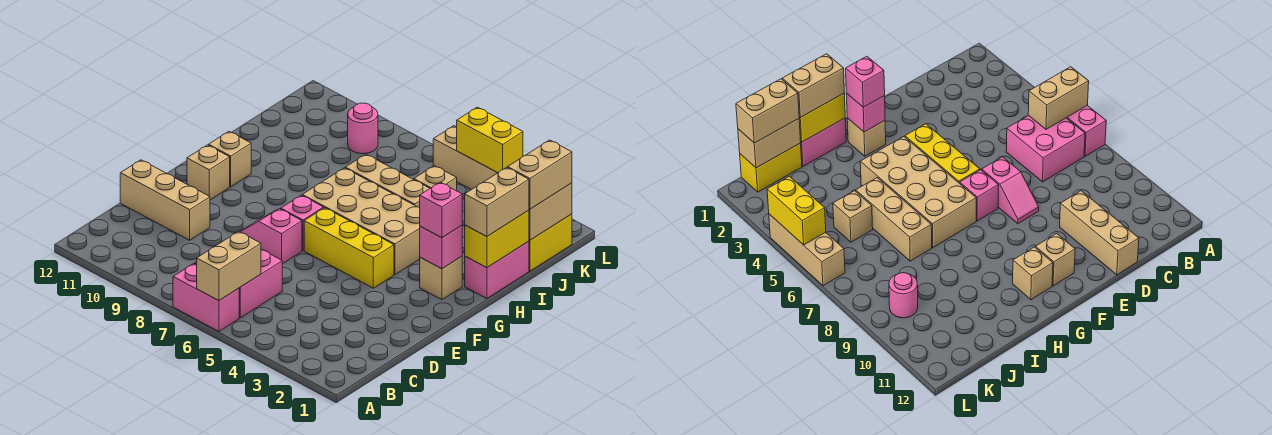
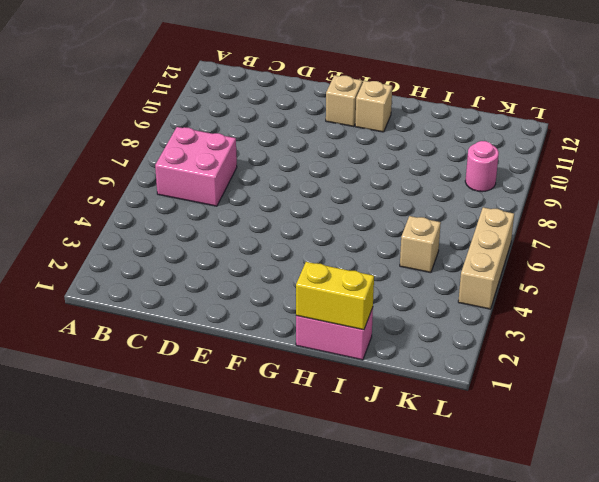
none -> pink brick A6:A7 level 1
none -> tan brick D10:D12 level 1
none -> pink slope E7:E8 level 1 top 7

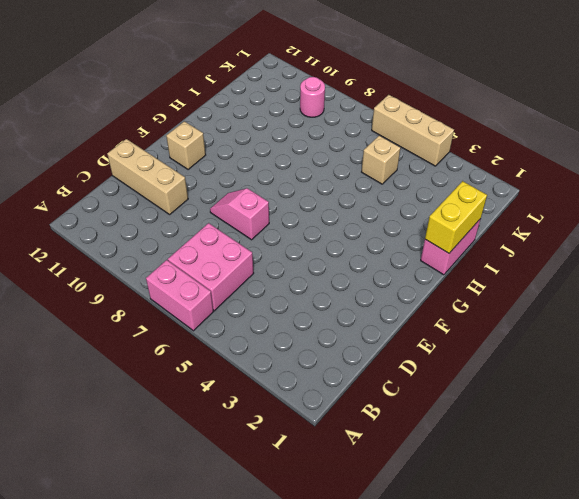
none -> yellow brick F4:F6 level 1
none -> pink brick F7 level 1
none -> tan brick G2 level 1

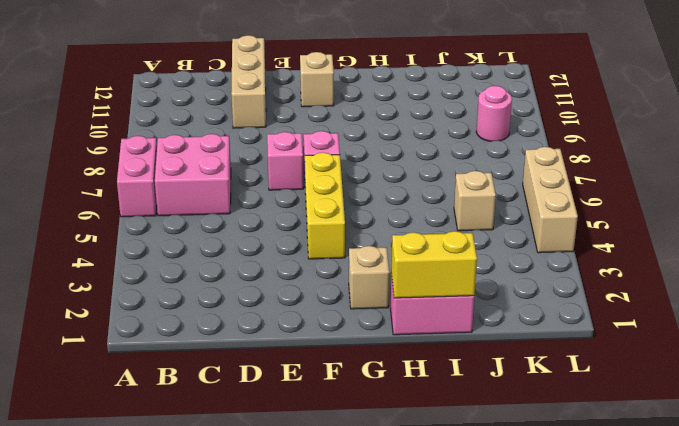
none -> tan brick G4:H7 level 1
none -> tan brick G11 level 1
none -> tan brick I5:I7 level 1

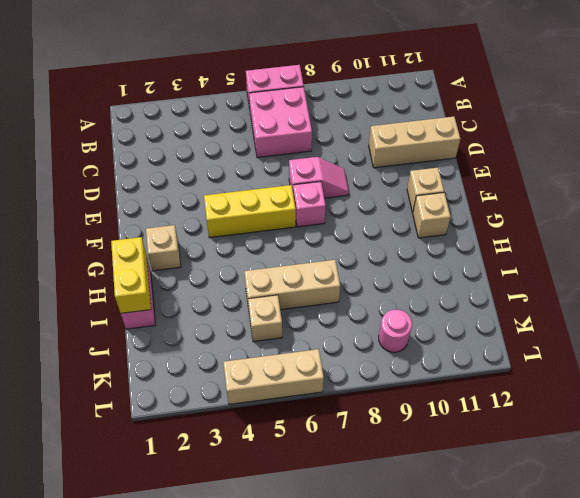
none -> tan brick G4:H7 level 1
none -> yellow brick J1:K1 level 1
none -> tan brick A6:B6 level 2

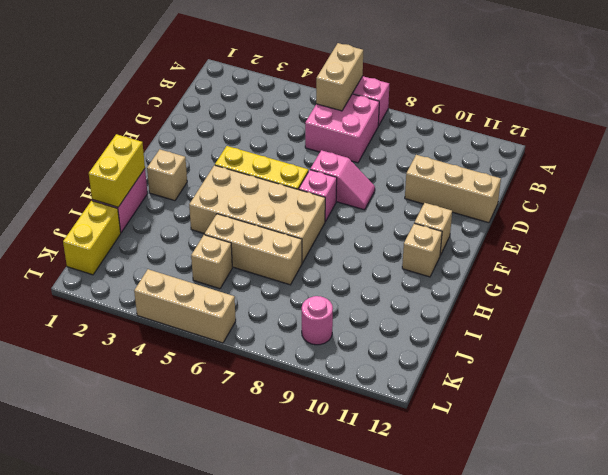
none -> pink brick G2 level 2
none -> tan brick J1:K1 level 2
none -> yellow brick L4:L5 level 2

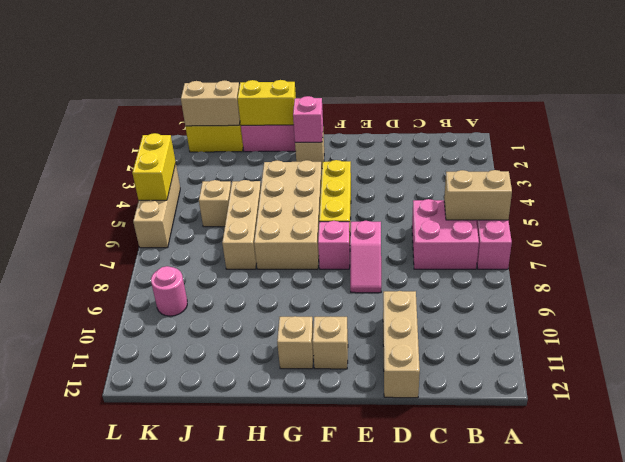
none -> pink brick G2 level 3
none -> tan brick H1:I1 level 3
none -> tan brick J1:K1 level 3

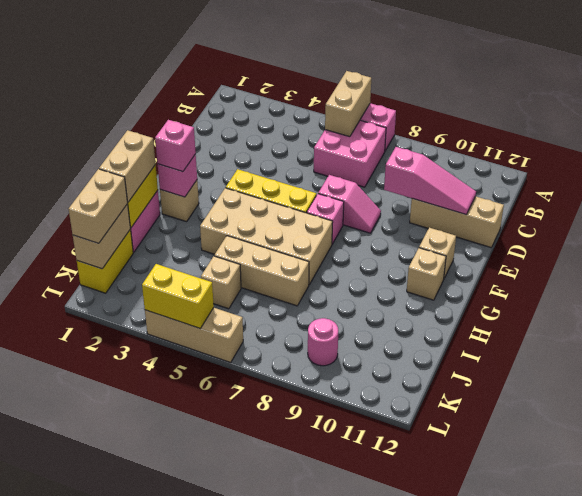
pink slope D9:D11 level 2 top 9 -> none

